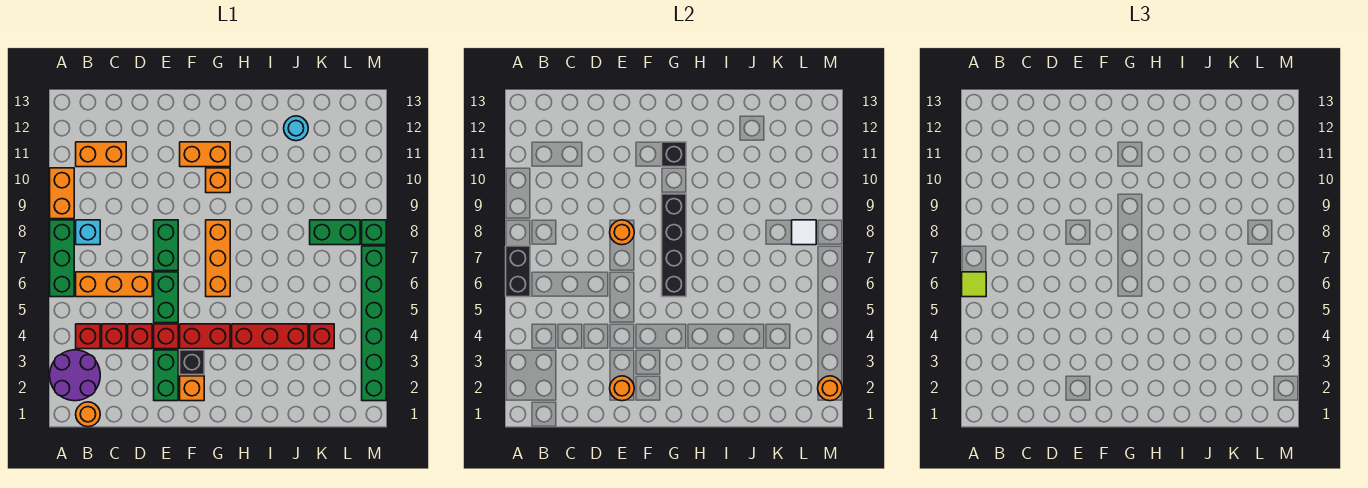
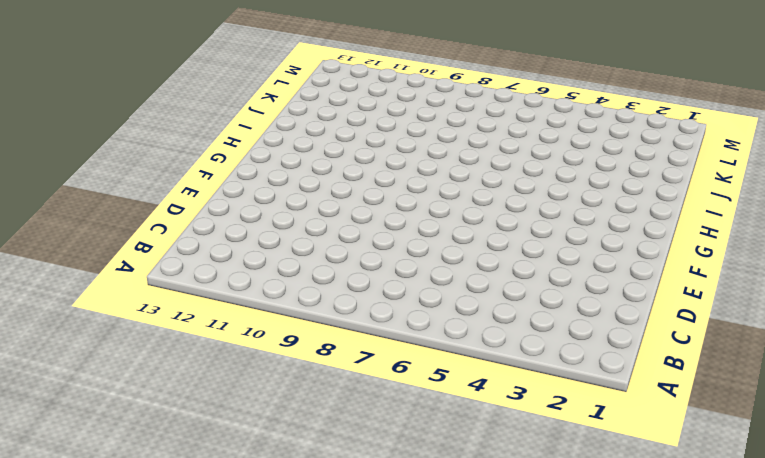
none -> purple round brick A2:B3 level 1
none -> green brick A6:A8 level 1
none -> orange brick A9:A10 level 1
none -> orange round brick B1 level 1

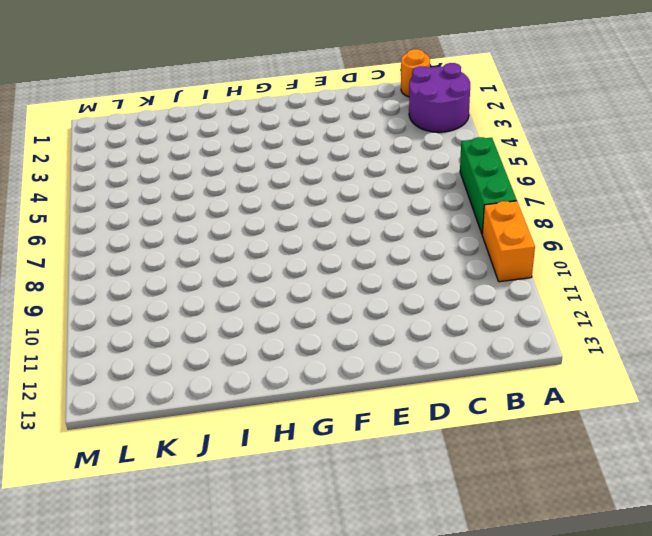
none -> red brick B4 level 1
none -> orange brick B6:D6 level 1
none -> cyan brick B8 level 1
none -> orange brick B11:C11 level 1

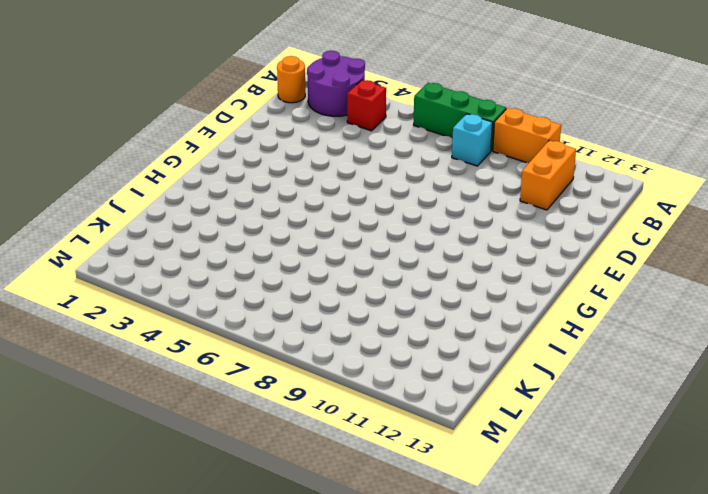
none -> orange brick B6:D6 level 1
none -> red brick C4 level 1
none -> red brick D4 level 1
none -> green brick E2:E3 level 1

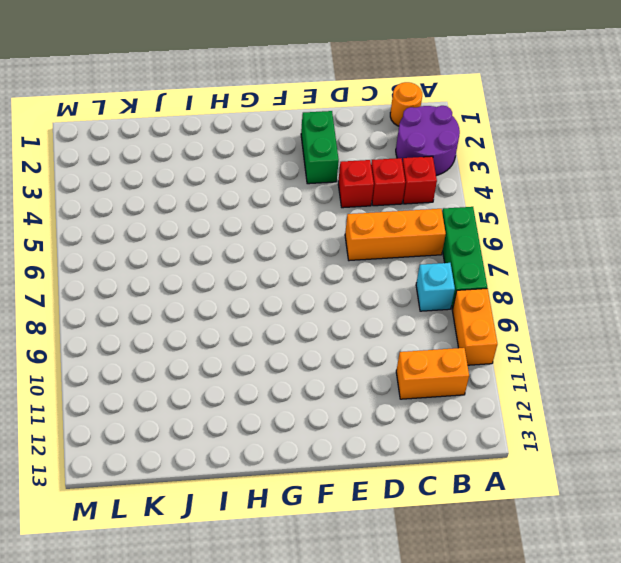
none -> red brick E4 level 1
none -> green brick E5:E6 level 1
none -> green brick E7:E8 level 1
none -> orange brick F2 level 1

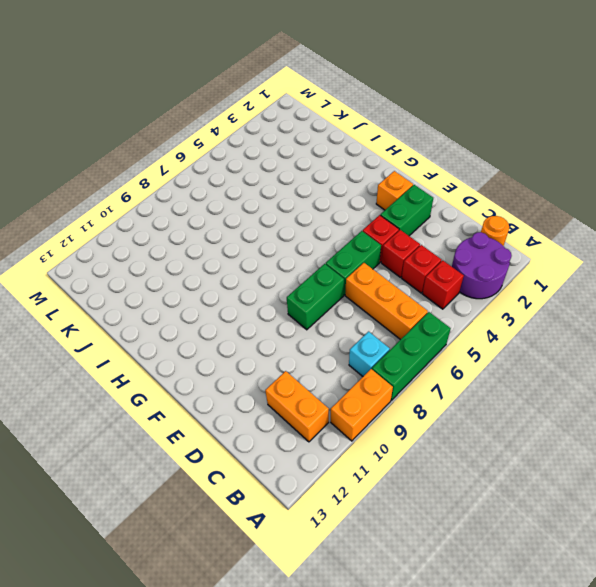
none -> black brick F3 level 1
none -> red brick F4:G4 level 1
none -> orange brick F11:G11 level 1
none -> orange brick G6:G8 level 1

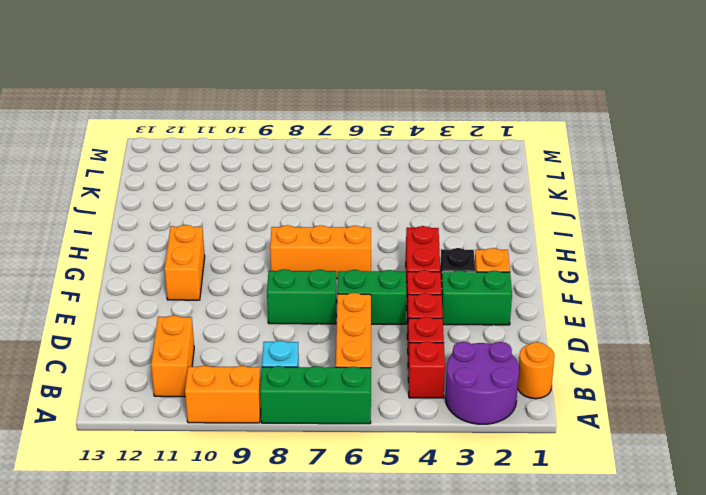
none -> orange brick G10 level 1
none -> red brick H4:J4 level 1
none -> cyan round brick J12 level 1
none -> red brick K4 level 1

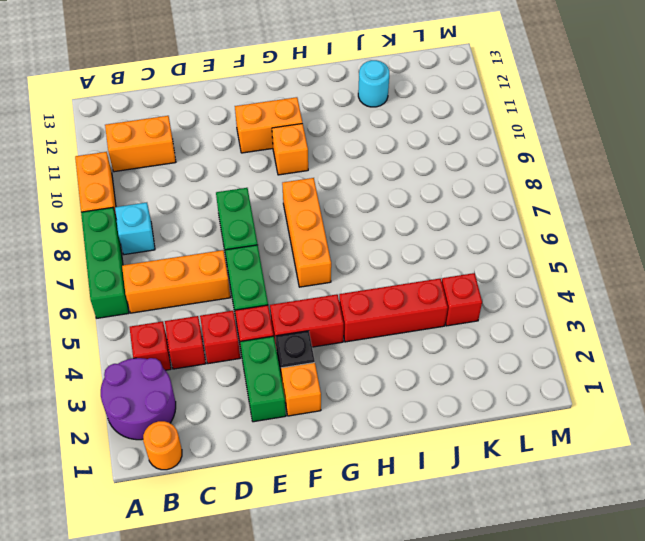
none -> green brick K8:L8 level 1
none -> green brick M2:M7 level 1
none -> green brick M8 level 1
none -> black brick A6:A7 level 2

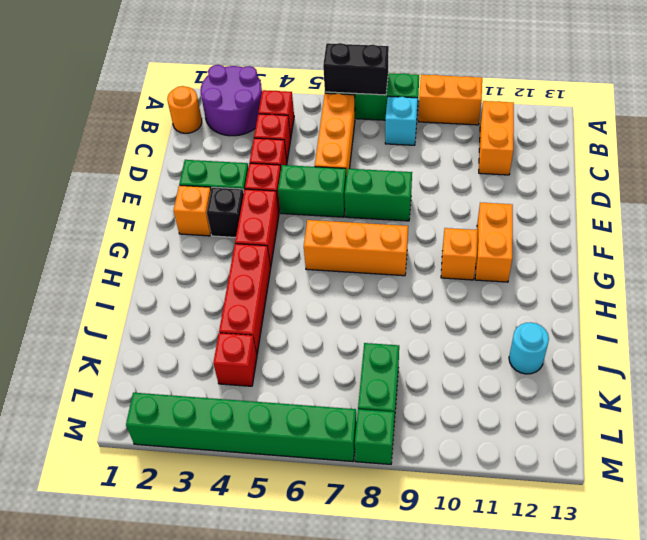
none -> orange round brick E2 level 2
none -> orange round brick E8 level 2
none -> black brick G6:G9 level 2
none -> black brick G11 level 2

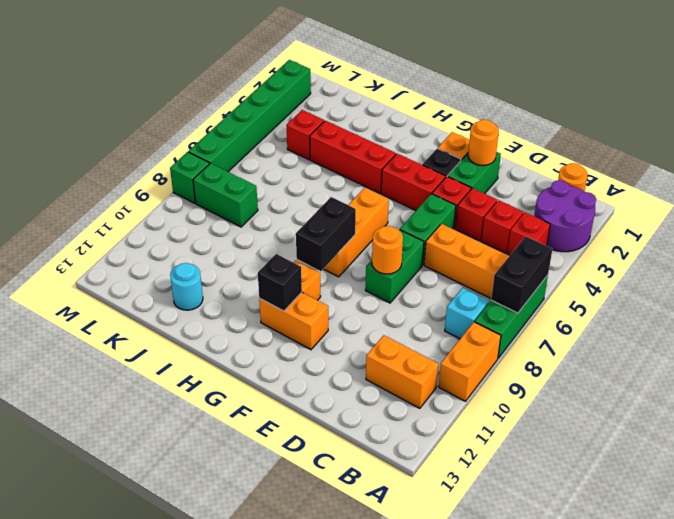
black brick G8:G9 level 2 -> black brick G6:G9 level 2
none -> white tile L8 level 2
none -> orange round brick M2 level 2
none -> lime tile A6 level 3

